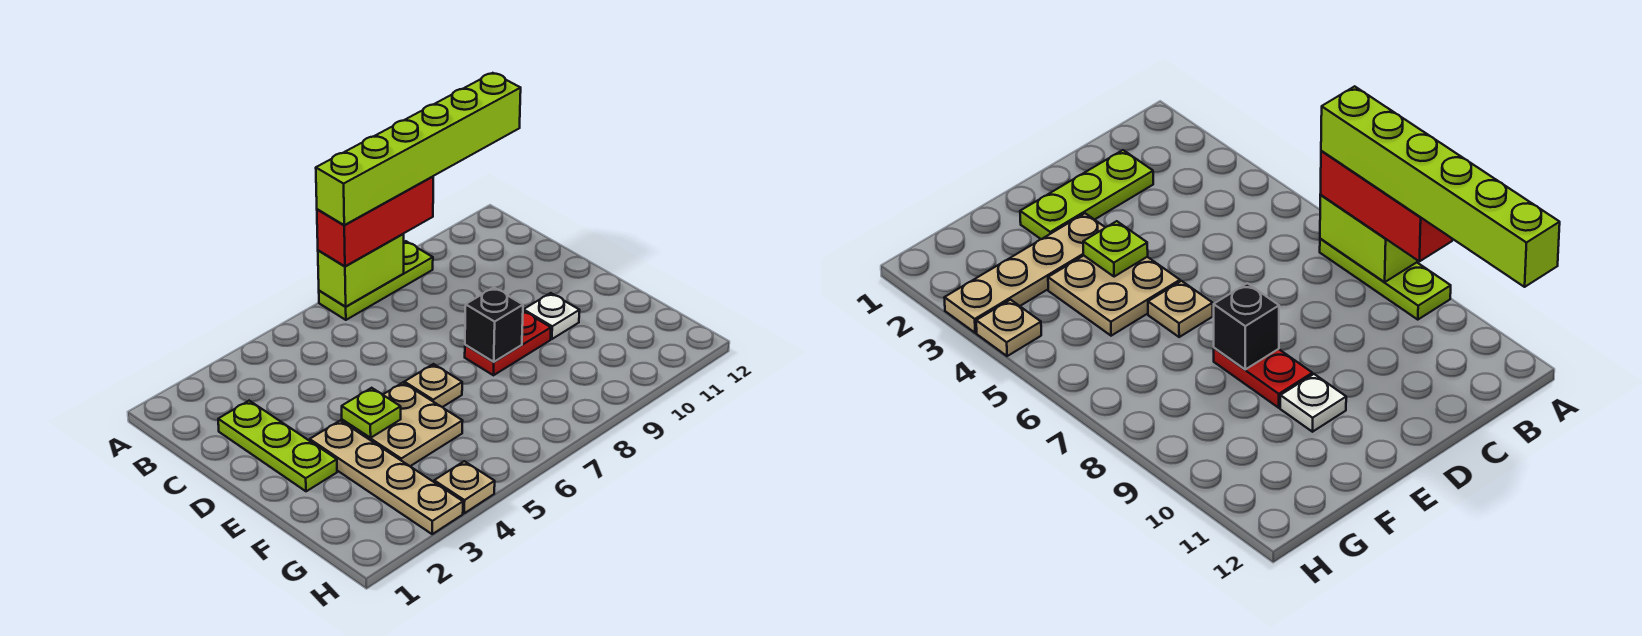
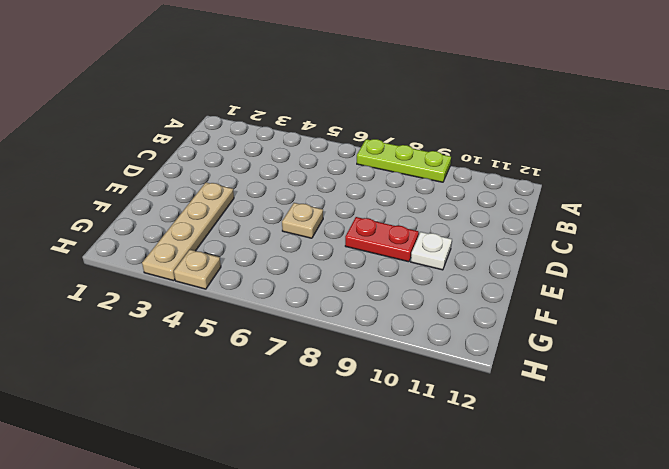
none -> lime plate C2:E2 level 1
none -> tan plate E4:F5 level 1
none -> lime brick A7:A8 level 2

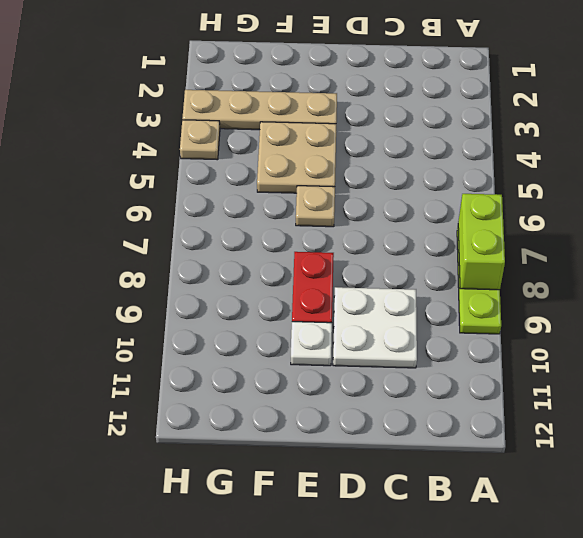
white plate C9:D10 level 1 -> none
none -> lime plate C2:E2 level 1
none -> lime plate E4 level 2
none -> black brick E8 level 2

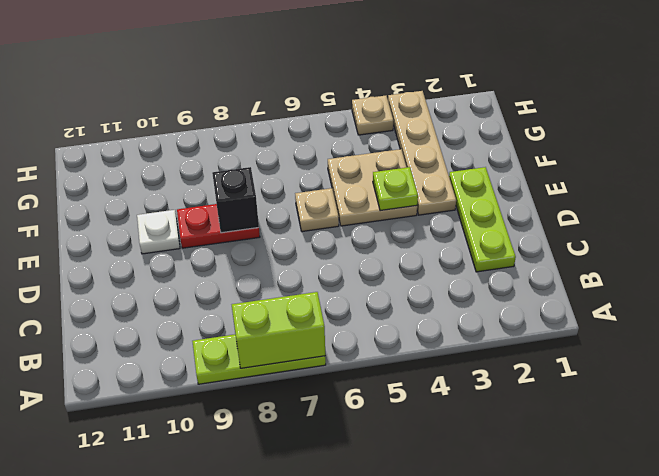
none -> red brick A7:A9 level 3
none -> lime brick A7:A12 level 4

